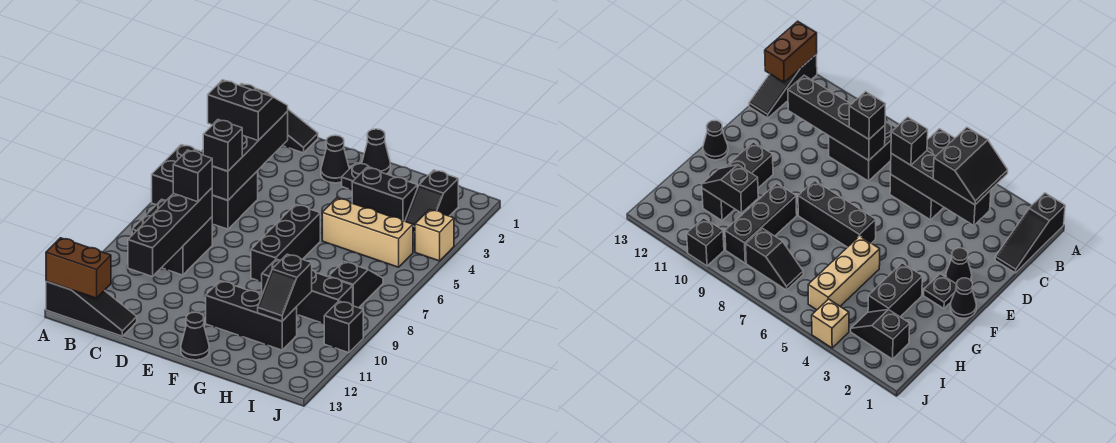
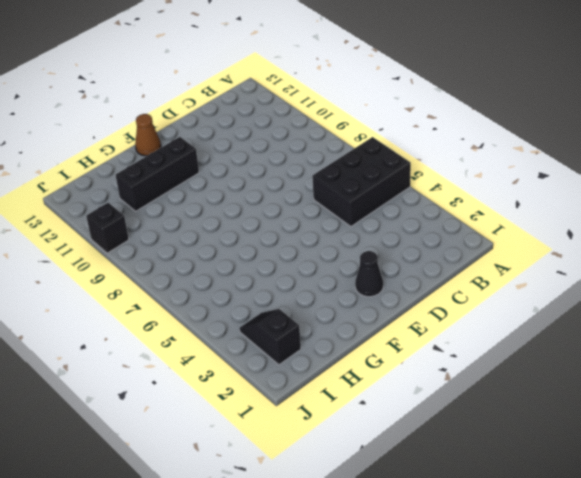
brown cone F13 level 1 -> black cone F13 level 1
none -> black slope A1:C1 level 1 top A
none -> black slope A13:C13 level 1 top A
none -> black brick B8:C9 level 1

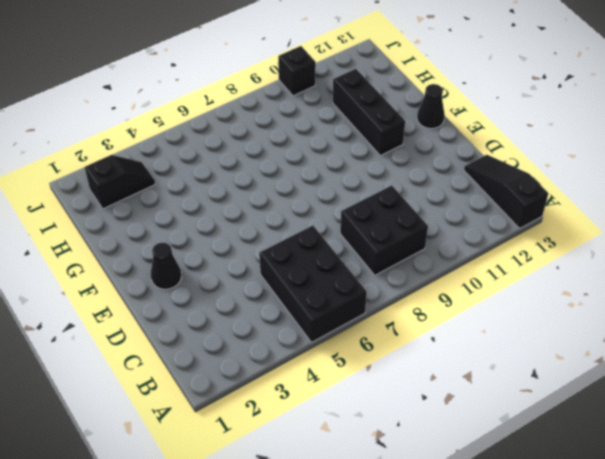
none -> black slope A1:C1 level 1 top A
none -> black cone F1 level 1
none -> black plate F2 level 1

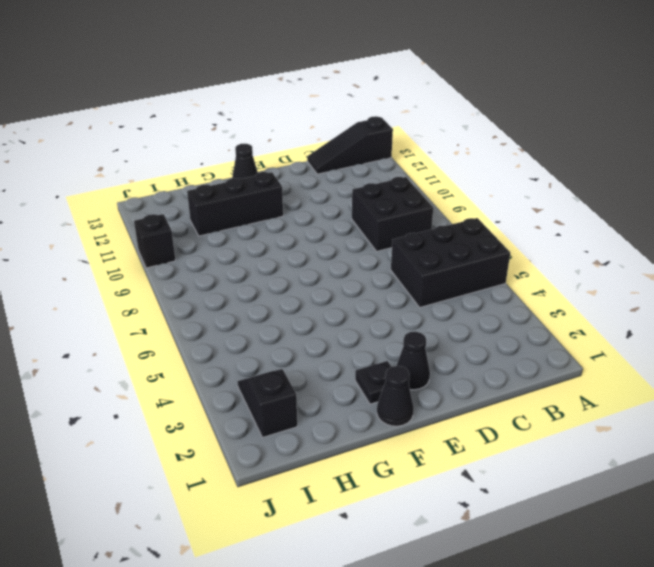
none -> black slope A1:C1 level 1 top A
none -> black brick F6:F8 level 1
none -> black brick G3:H3 level 1

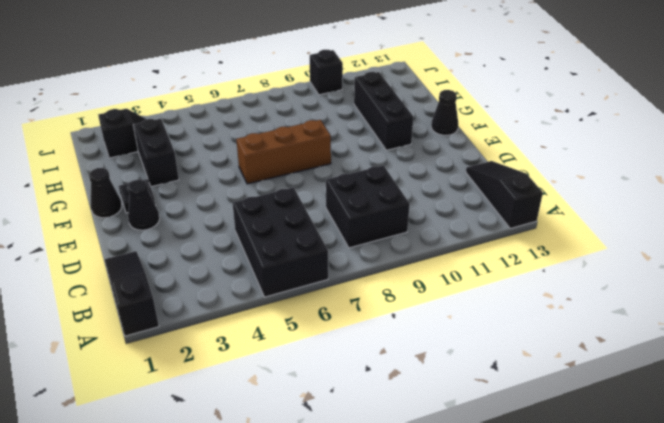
brown brick F6:F8 level 1 -> black brick F6:F8 level 1
none -> tan brick G5:I5 level 1
none -> black brick G9:I9 level 1
none -> black slope I7:I8 level 1 top 8

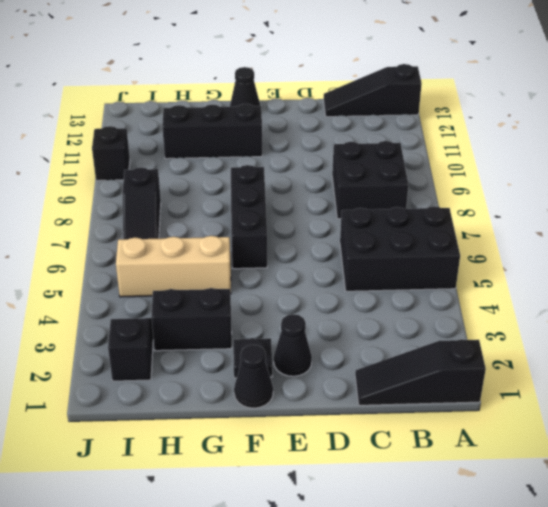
none -> black brick G9:I9 level 1
none -> tan brick J4 level 1
none -> brown brick A13:B13 level 2

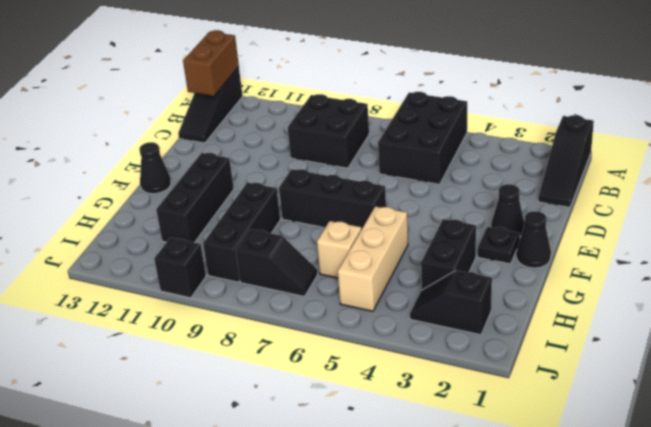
tan brick H6 level 1 -> tan brick J4 level 1
none -> black brick C3:C6 level 2
none -> black brick C8:C11 level 2
none -> black slope H10:H11 level 2 top 10

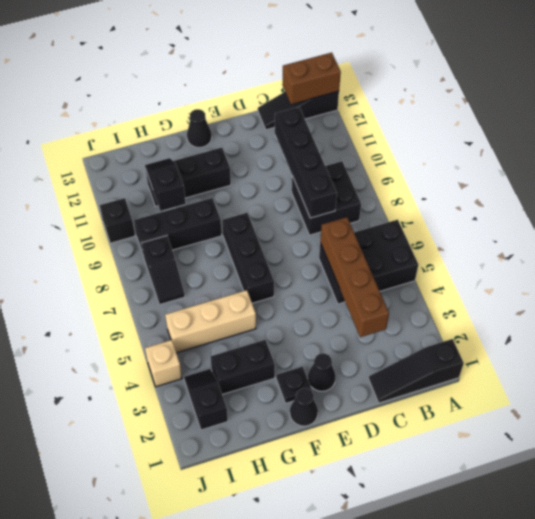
brown brick C3:C6 level 2 -> black brick C3:C6 level 2
none -> black slope B3:C4 level 3 top 4
none -> black brick C6 level 3
none -> black brick C8 level 3

